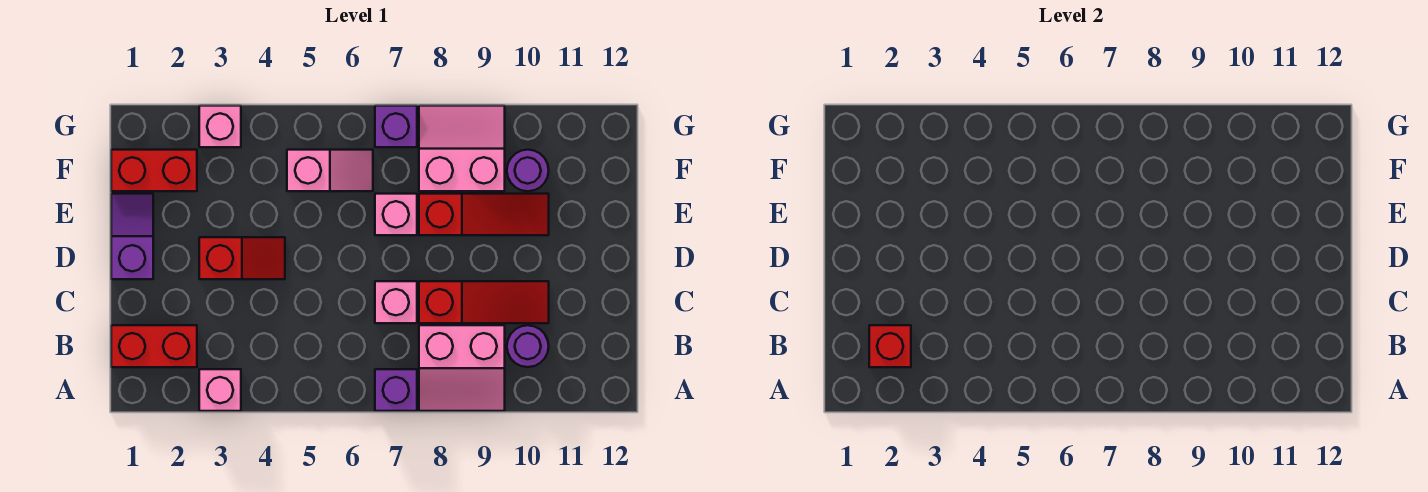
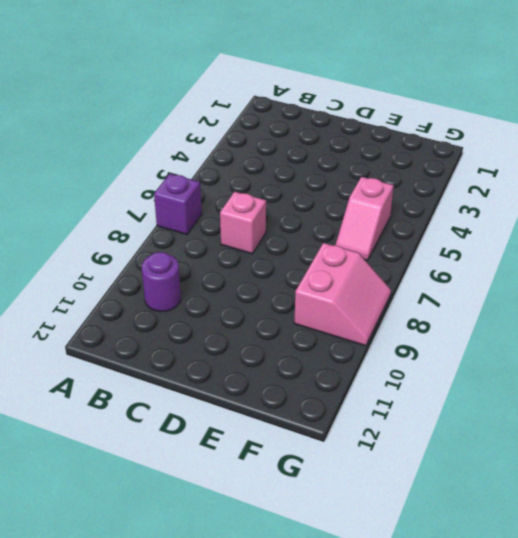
none -> pink brick A3 level 1
none -> pink slope A8:B9 level 1 top B
none -> red brick B1:B2 level 1

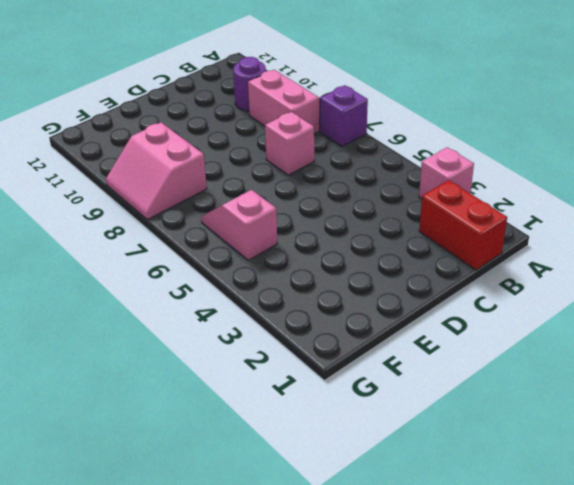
none -> red slope C8:C10 level 1 top 8
none -> purple slope D1:E1 level 1 top D
none -> red slope D3:D4 level 1 top 3

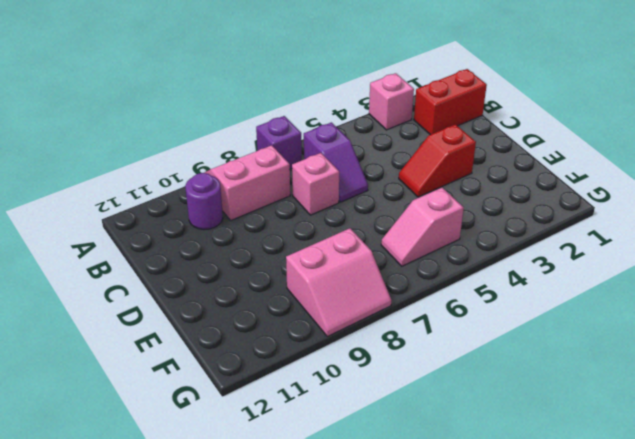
purple slope B6:C6 level 1 top B -> purple slope D1:E1 level 1 top D
none -> red slope C8:C10 level 1 top 8
none -> pink brick E7 level 1
none -> red slope E8:E10 level 1 top 8

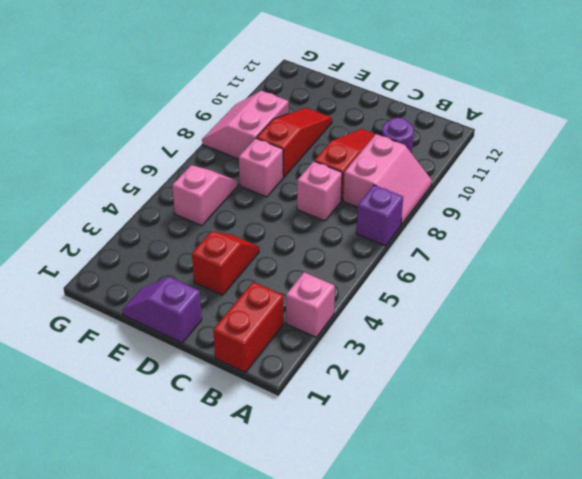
none -> red brick F1:F2 level 1
none -> purple round brick F10 level 1
none -> pink brick G3 level 1

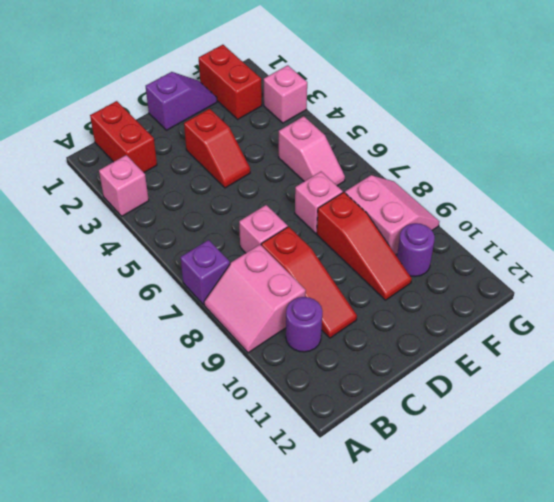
none -> purple brick G7 level 1
none -> red brick B2 level 2

